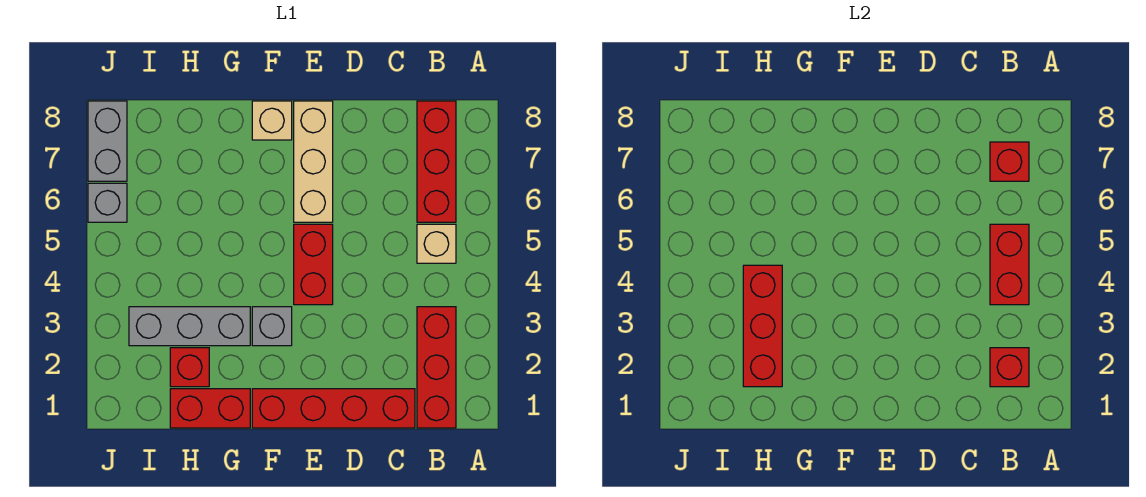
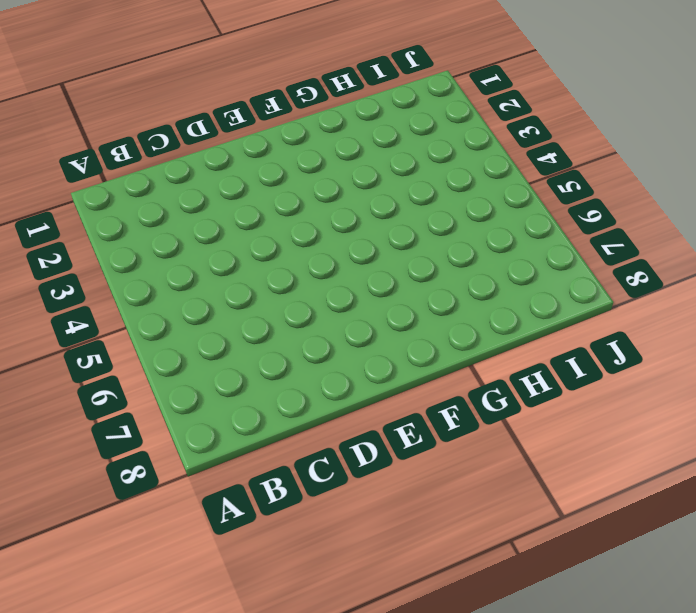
none -> red brick B1:B3 level 1
none -> tan brick B5 level 1
none -> red brick B6:B8 level 1

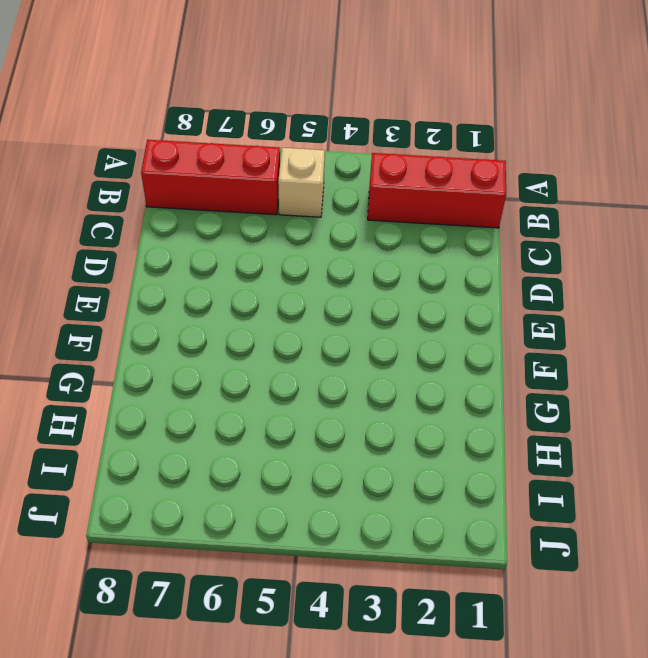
none -> red brick C1:F1 level 1
none -> red brick E4:E5 level 1
none -> tan brick E6:E8 level 1

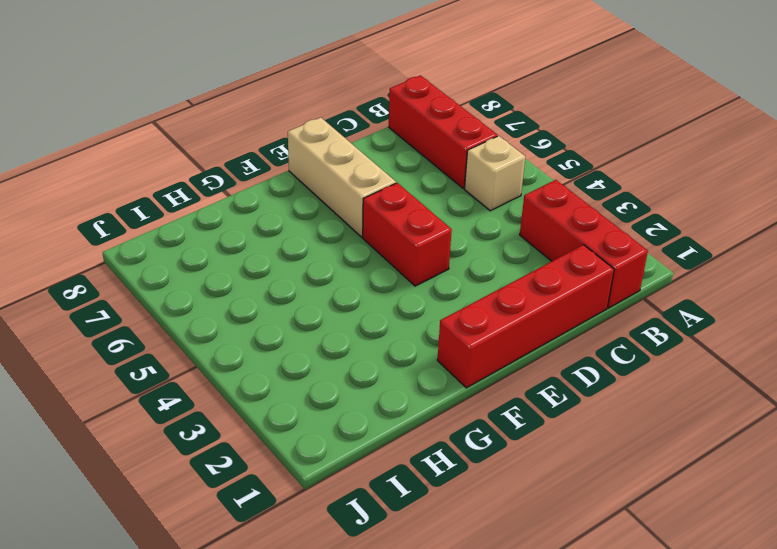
none -> grey brick F3 level 1
none -> tan brick F8 level 1
none -> red brick G1:H1 level 1

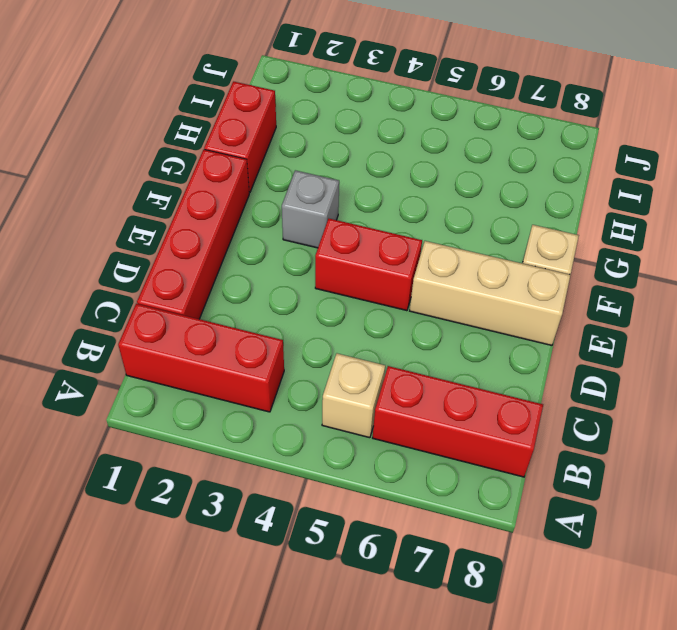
none -> grey brick G3:I3 level 1
none -> red brick H2 level 1
none -> grey brick J6 level 1

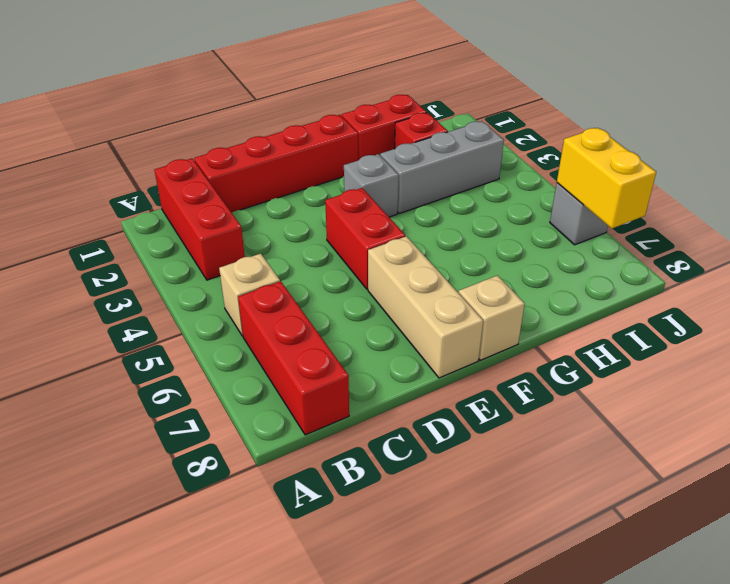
yellow brick J6:J7 level 2 -> none
none -> grey brick J7:J8 level 1
none -> red brick B2 level 2
none -> red brick B4:B5 level 2

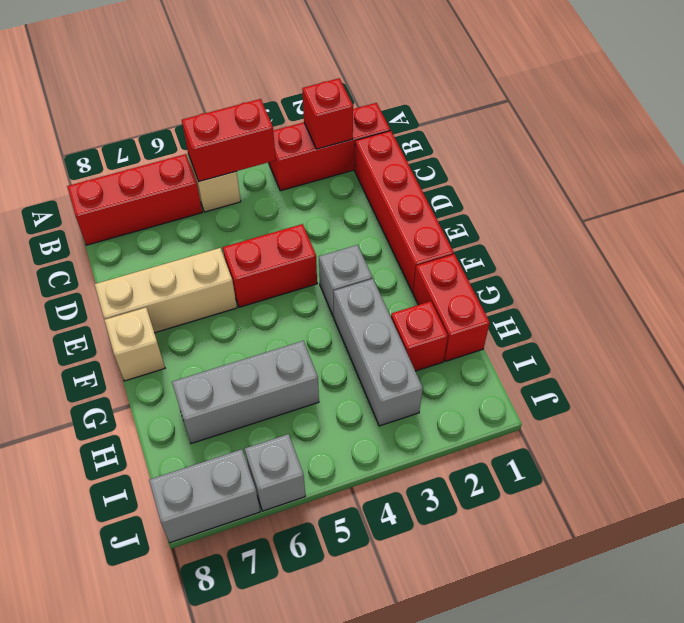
grey brick H5:H7 level 1 -> none
none -> red brick B7 level 2
none -> red brick H2:H4 level 2

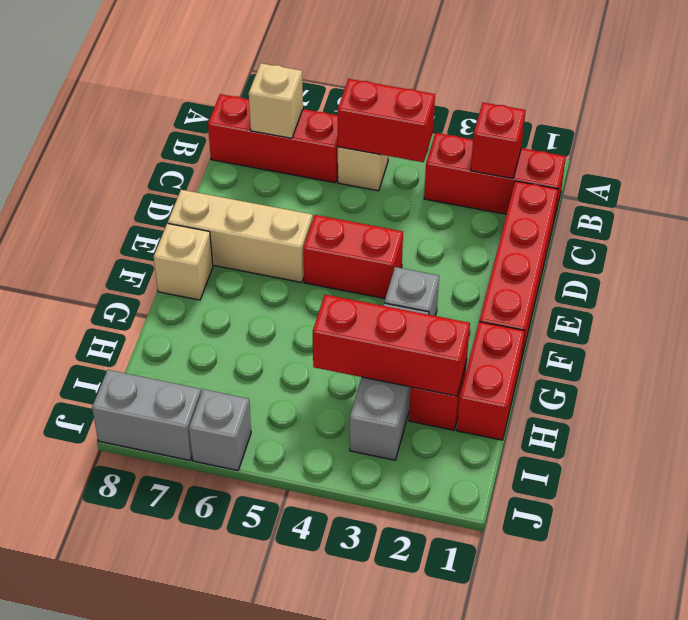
tan brick B7 level 2 -> red brick B7 level 2

